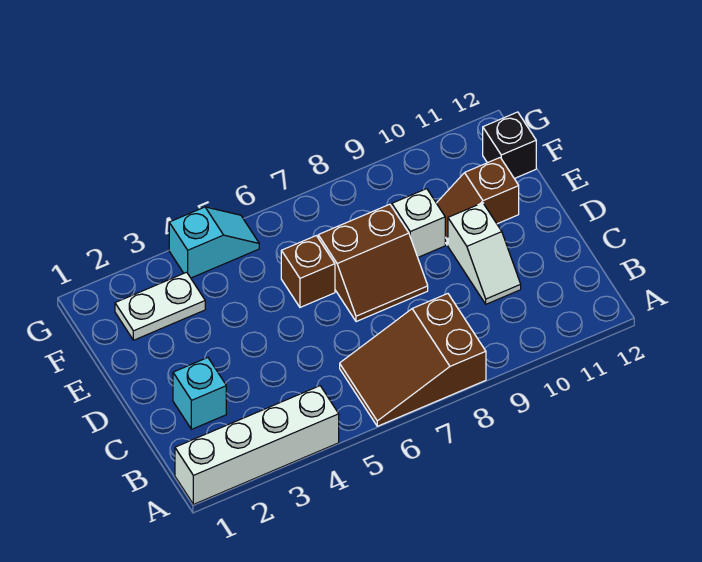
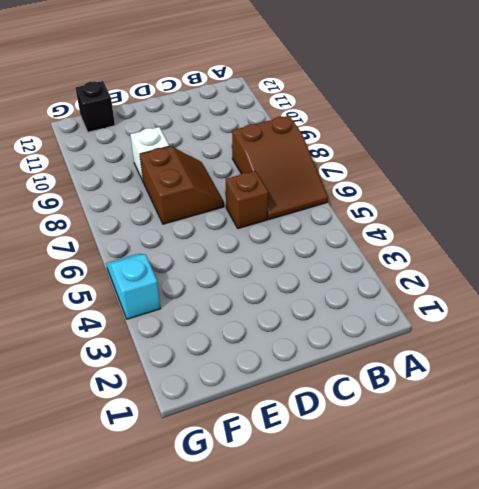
brown brick C6 level 1 -> brown brick E6 level 1
none -> white brick A1:A4 level 1
none -> cyan brick C2 level 1

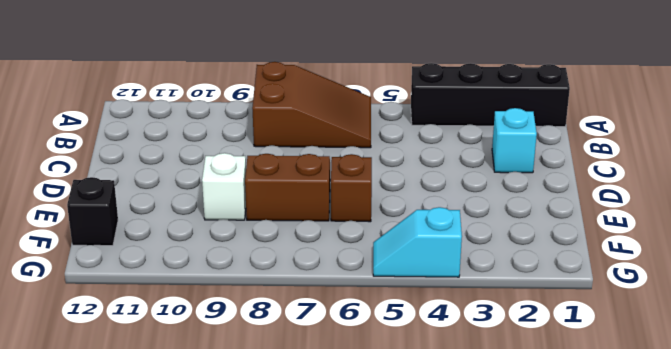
black brick A1:A4 level 1 -> white brick A1:A4 level 1
none -> white slope C10:D10 level 1 top D
none -> brown slope E10:E11 level 1 top 11

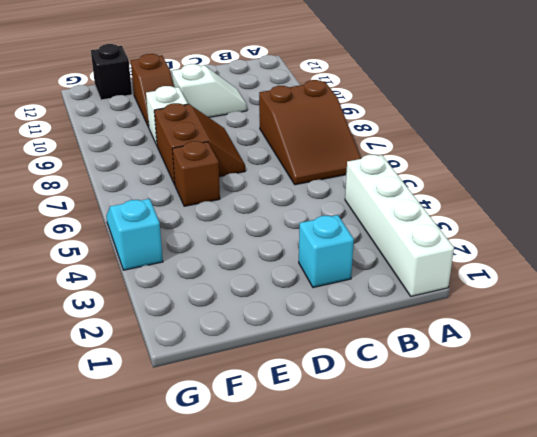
none -> white plate F2:F3 level 1

